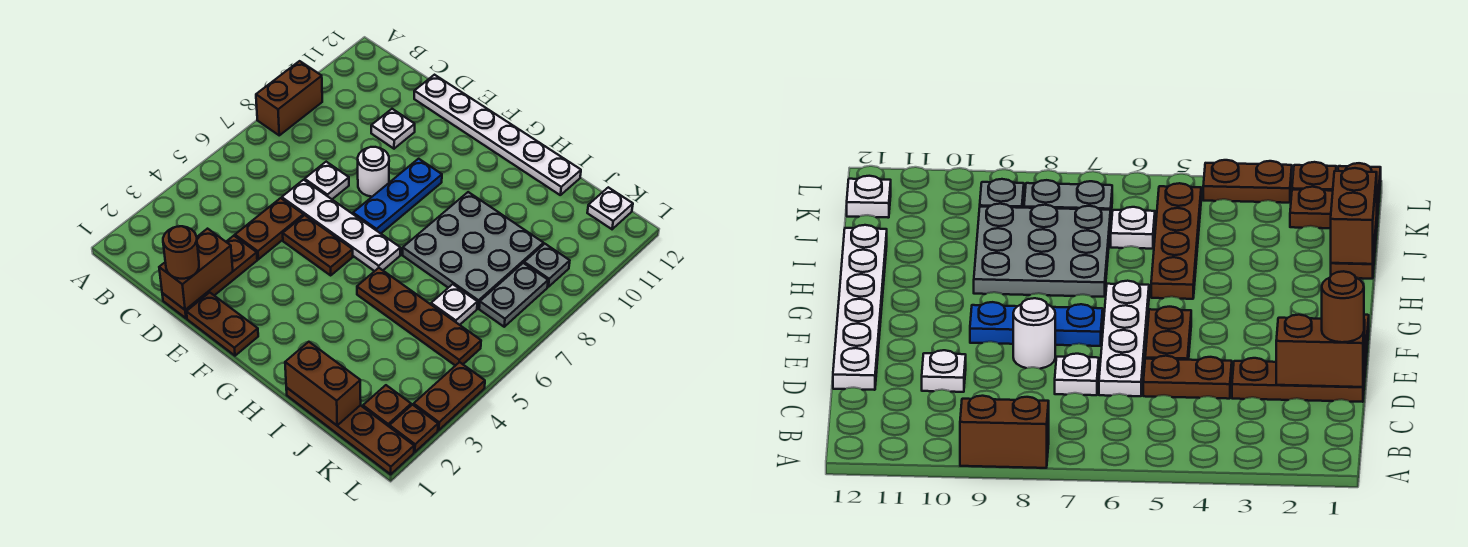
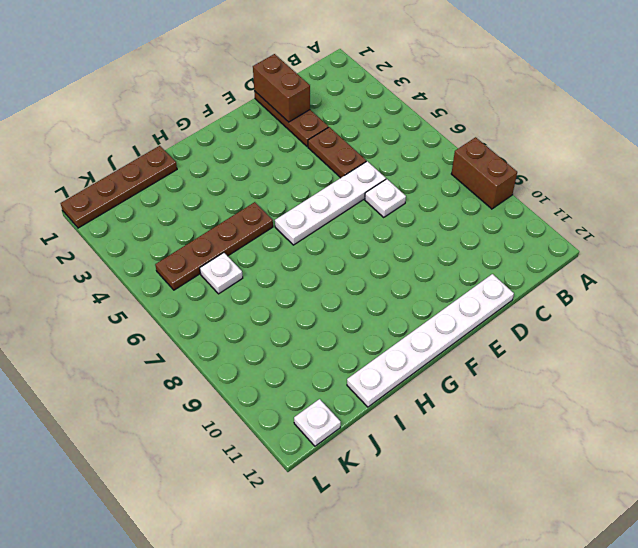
none -> white plate D10 level 1
none -> brown plate E1:F1 level 1
none -> brown plate E5:F5 level 1

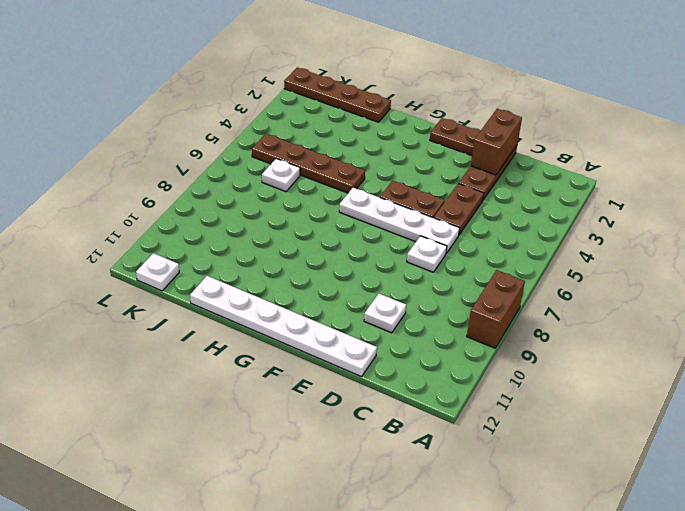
none -> white round brick E8 level 1
none -> blue plate F7:F9 level 1
none -> grey plate H7:J9 level 1

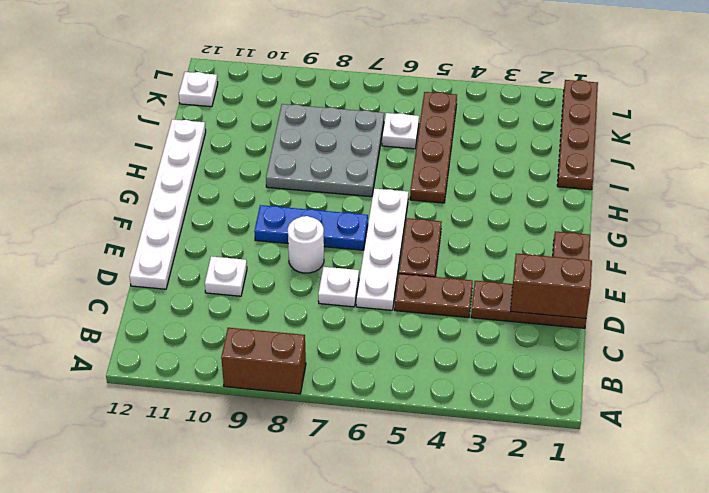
none -> brown plate K2 level 1
none -> grey plate K7:K8 level 1
none -> grey plate K9 level 1

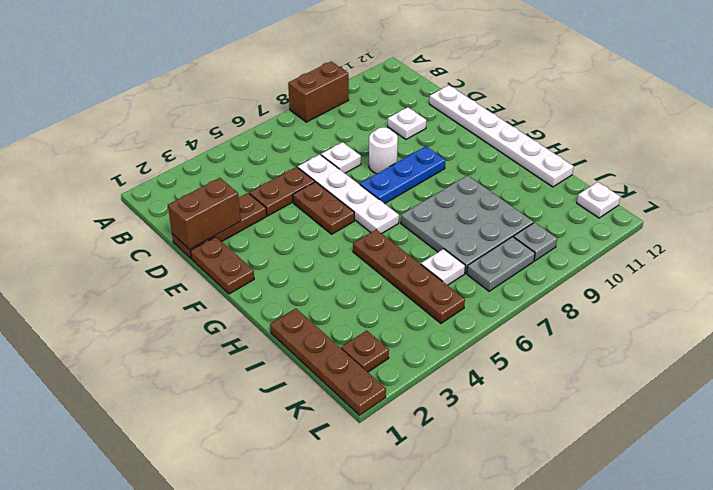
none -> brown plate L2 level 1
none -> brown plate L3:L4 level 1
none -> brown brick I1:J1 level 2

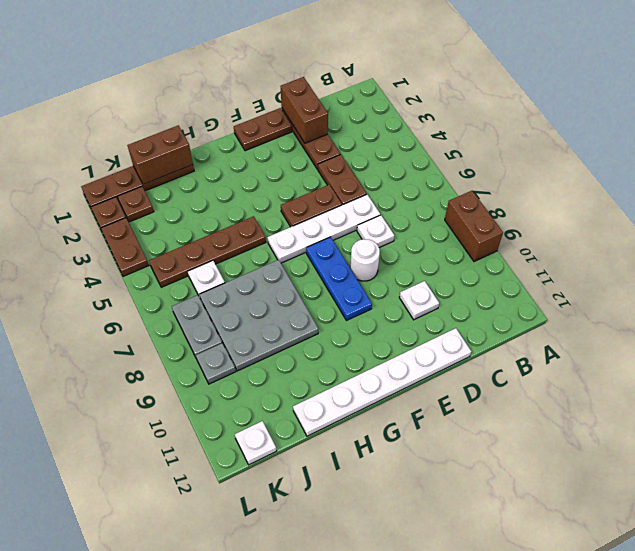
none -> brown round brick D1 level 3

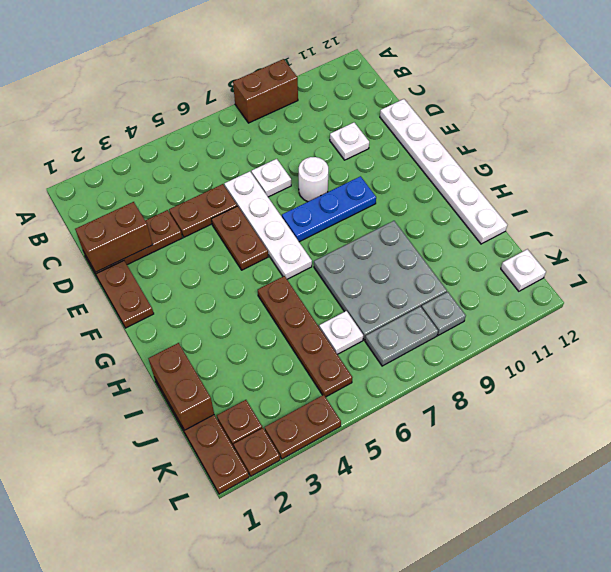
none -> brown round brick D1 level 3

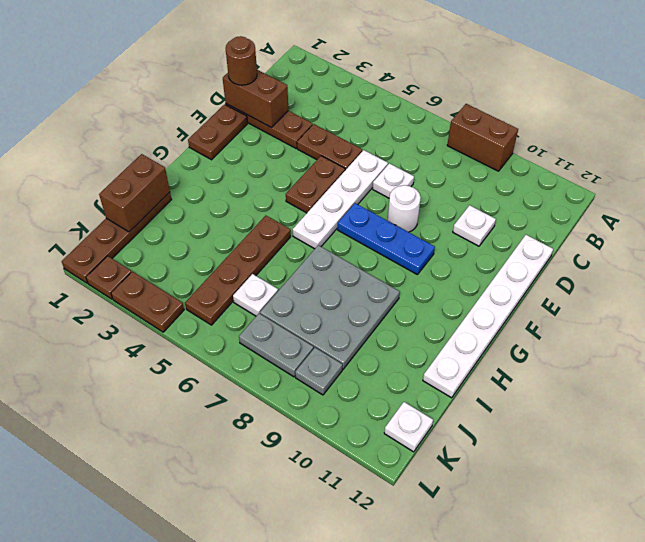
none -> brown plate K2 level 1

